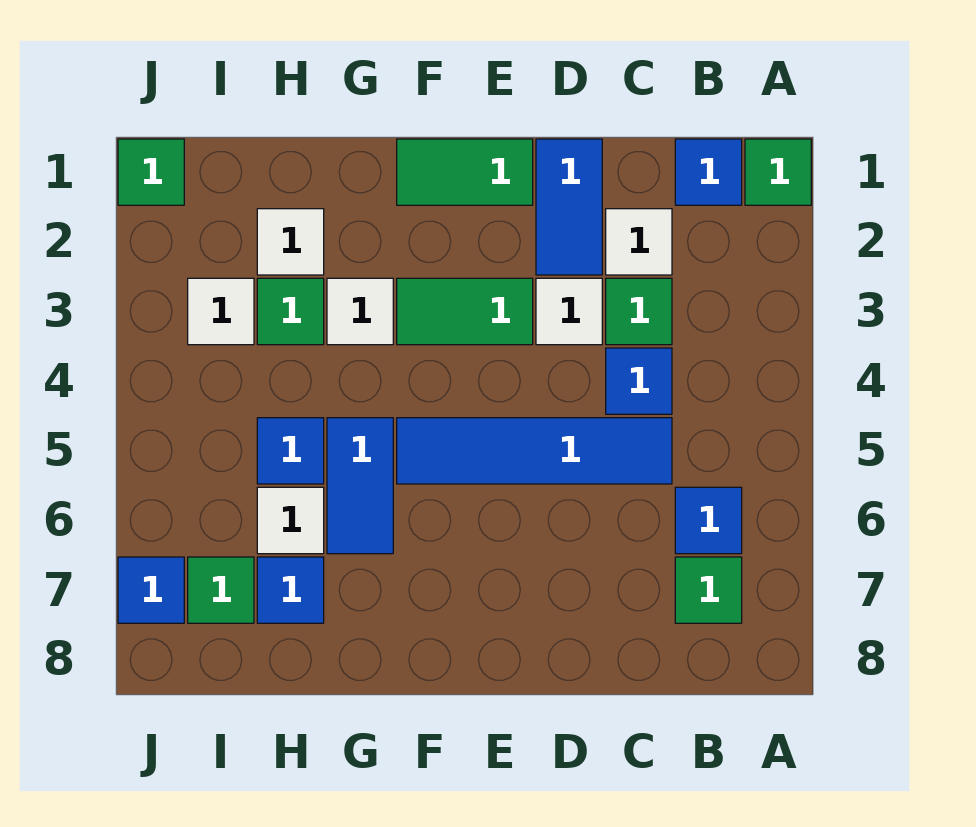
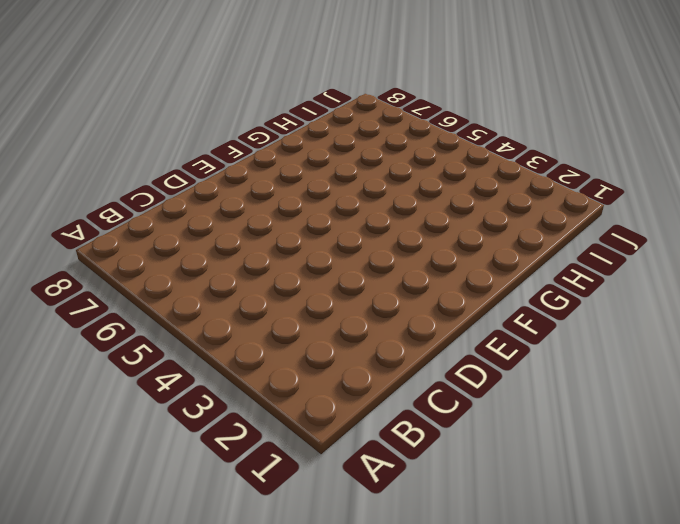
none -> green tile A1 level 1
none -> blue tile B1 level 1
none -> blue tile B6 level 1

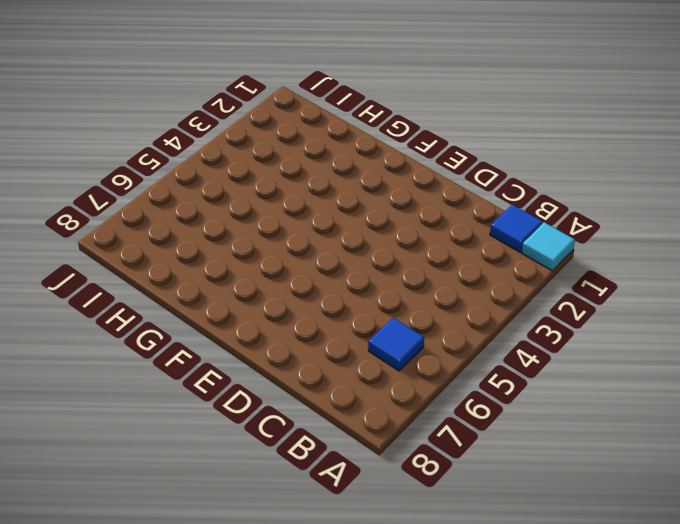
cyan tile A1 level 1 -> green tile A1 level 1
none -> green tile B7 level 1
none -> white tile C2 level 1
none -> green tile C3 level 1

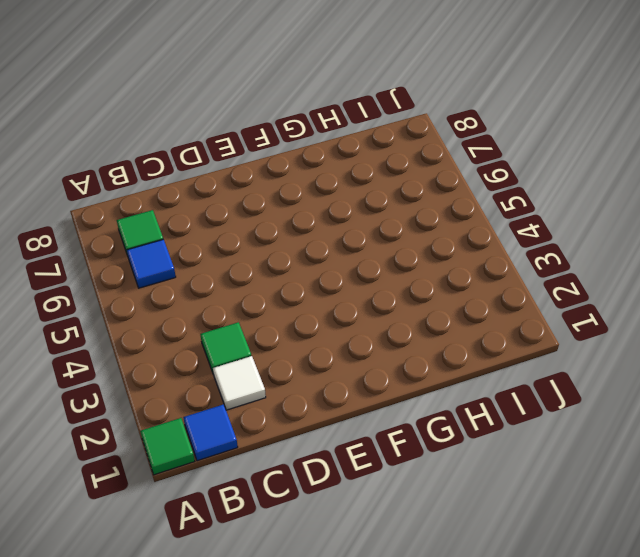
none -> blue tile C4 level 1
none -> blue tile C5:F5 level 1
none -> blue tile D1:D2 level 1

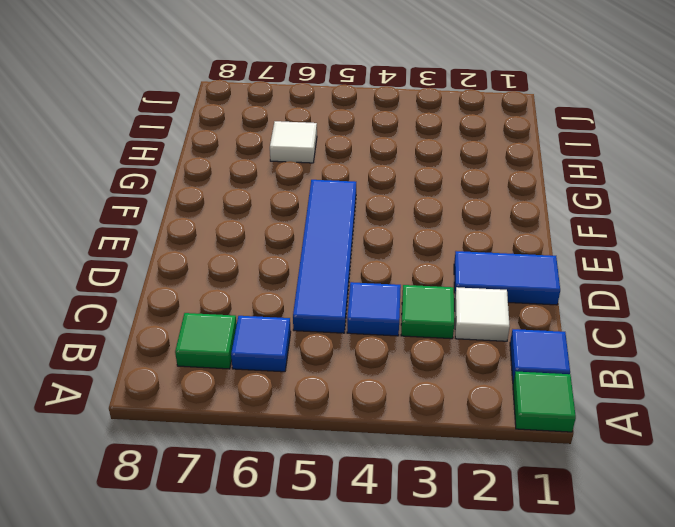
none -> white tile D3 level 1
none -> green tile E1:F1 level 1
none -> green tile E3:F3 level 1

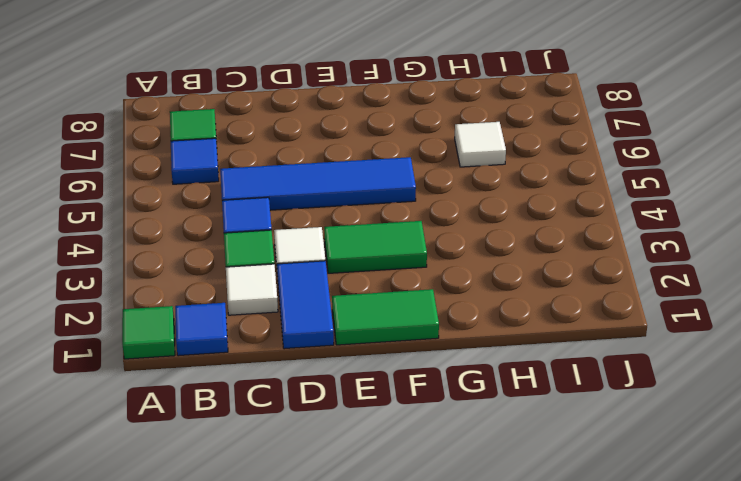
none -> white tile G3 level 1
none -> blue tile G5:G6 level 1
none -> white tile H2 level 1

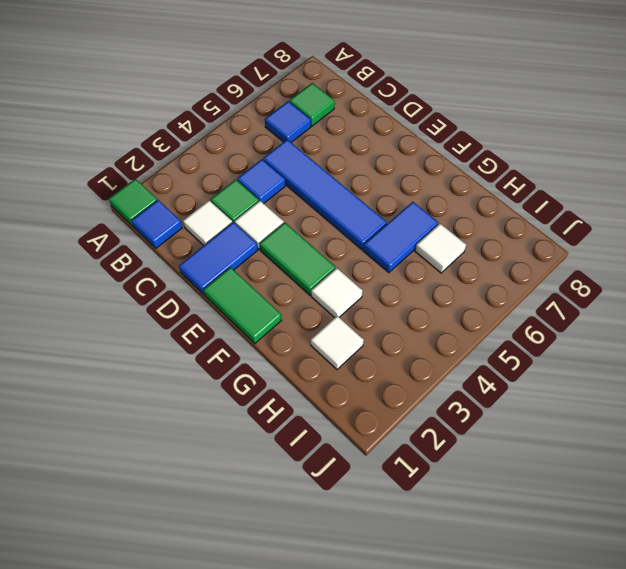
none -> green tile H3 level 1
none -> blue tile H5 level 1
none -> blue tile H7 level 1

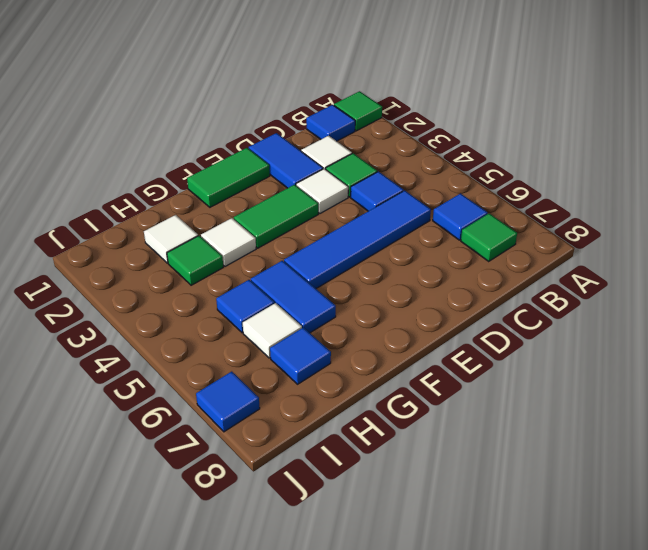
none -> white tile I3 level 1
none -> green tile I7 level 1
none -> green tile J1 level 1

